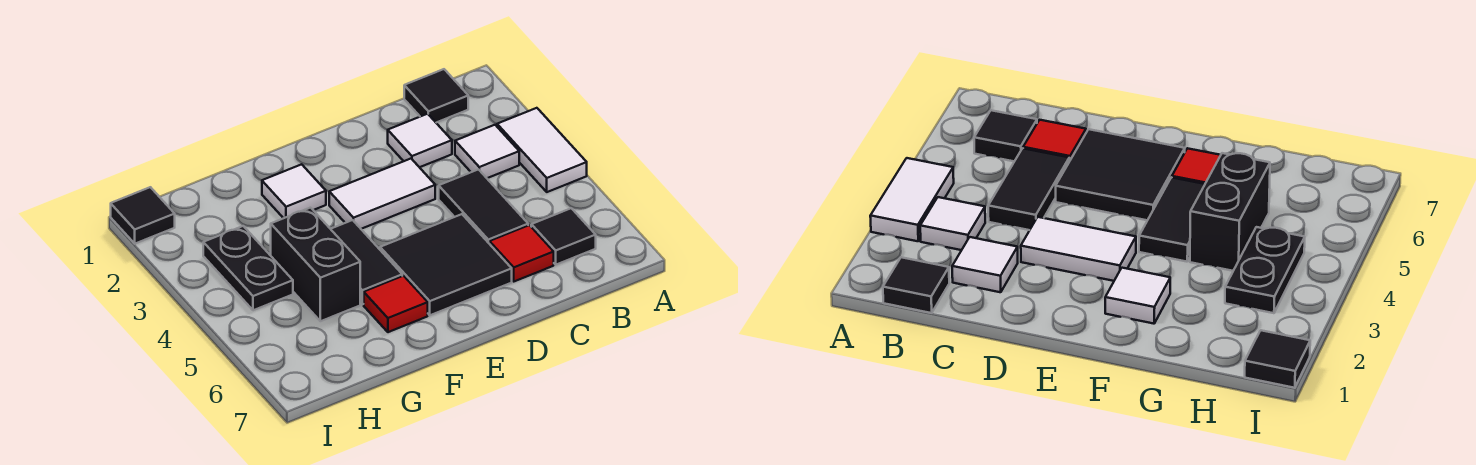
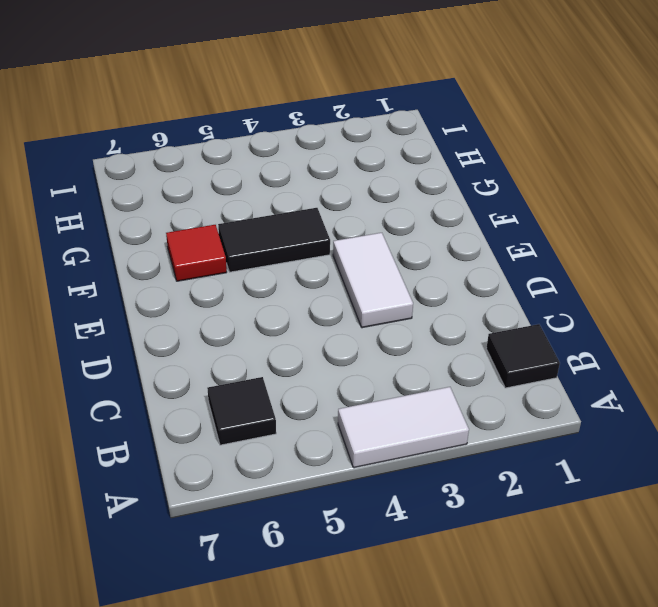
none -> white tile B3 level 1
none -> white tile C2 level 1
none -> black tile C4:C5 level 1

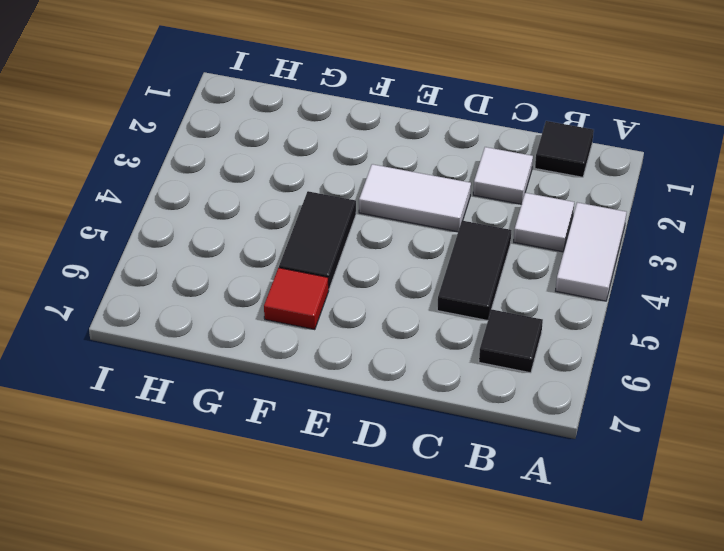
none -> red tile C6 level 1
none -> black tile D5:E6 level 1
none -> white tile F2 level 1

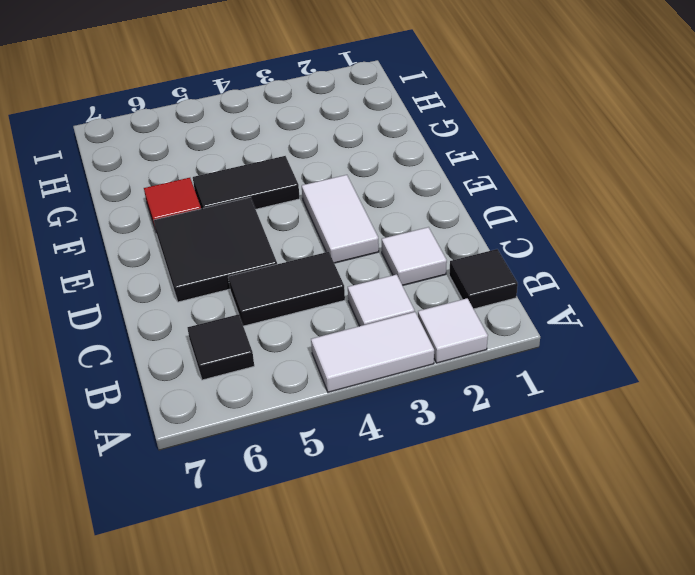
white tile A2 level 1 -> white tile F2 level 1
none -> red tile C6 level 1
none -> black brick G4:G5 level 1
none -> black plate H3:H4 level 1

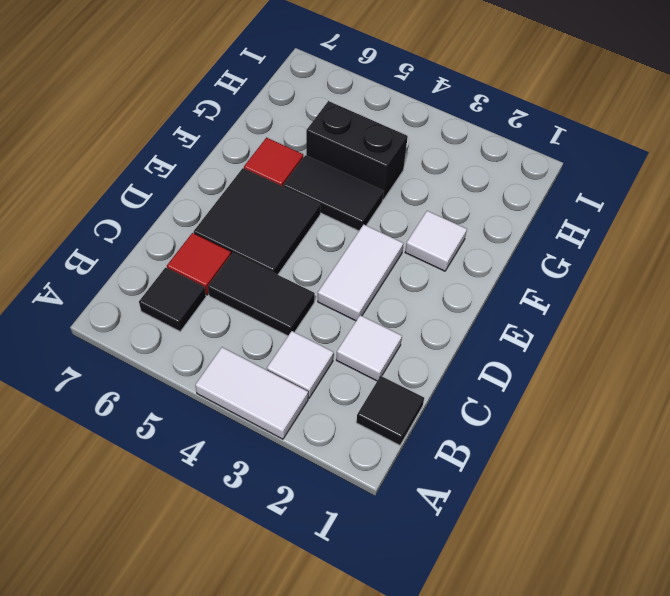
none -> black plate H3:H4 level 1
none -> black tile I1 level 1

